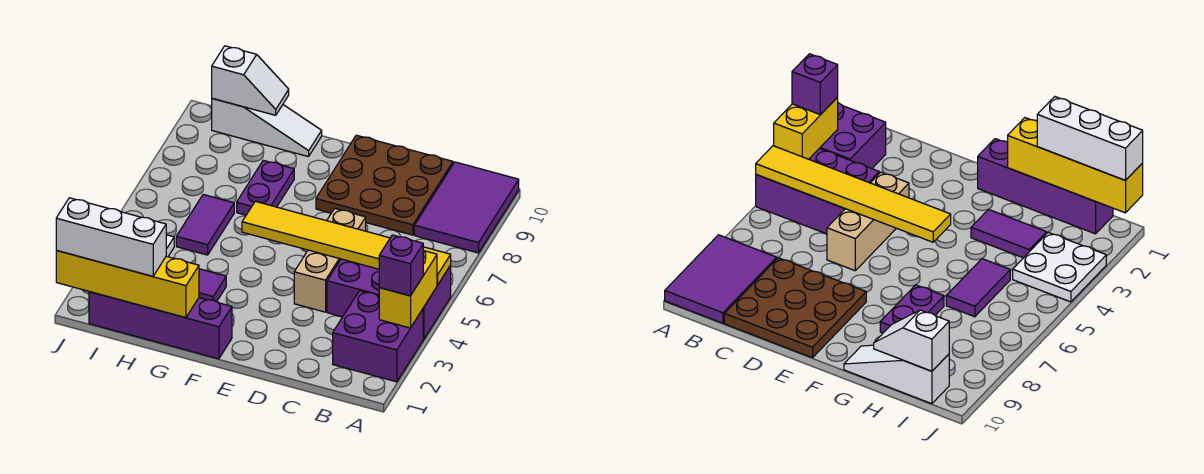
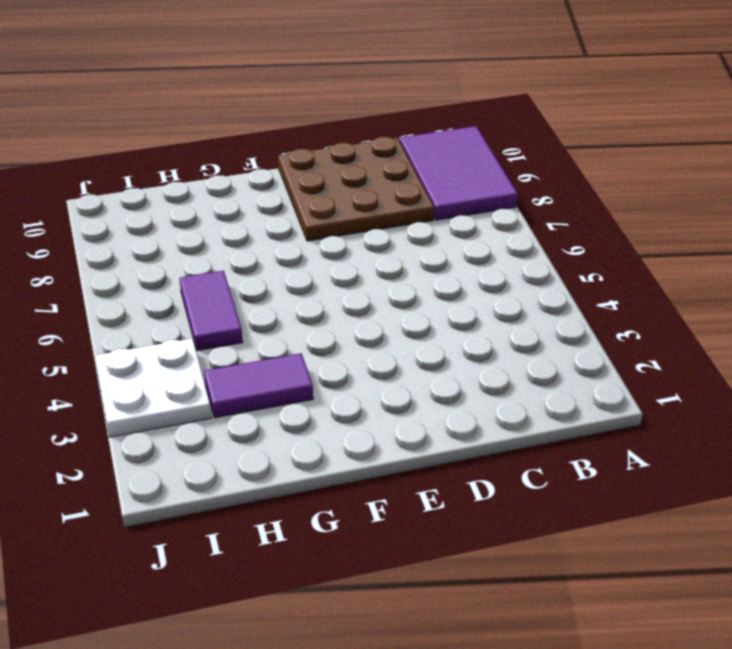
none -> purple brick A2:B3 level 1
none -> purple brick A4:C5 level 1
none -> tan brick D4:D6 level 1

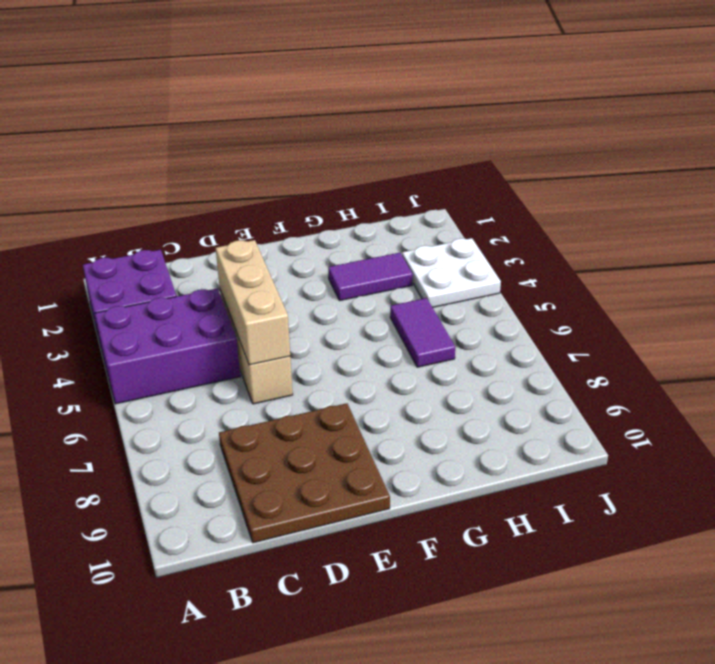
tan brick D4:D6 level 2 -> yellow tile A5:F5 level 2
none -> purple tile A8:B10 level 1
none -> purple brick F1:I1 level 1
none -> purple plate G7:G8 level 1

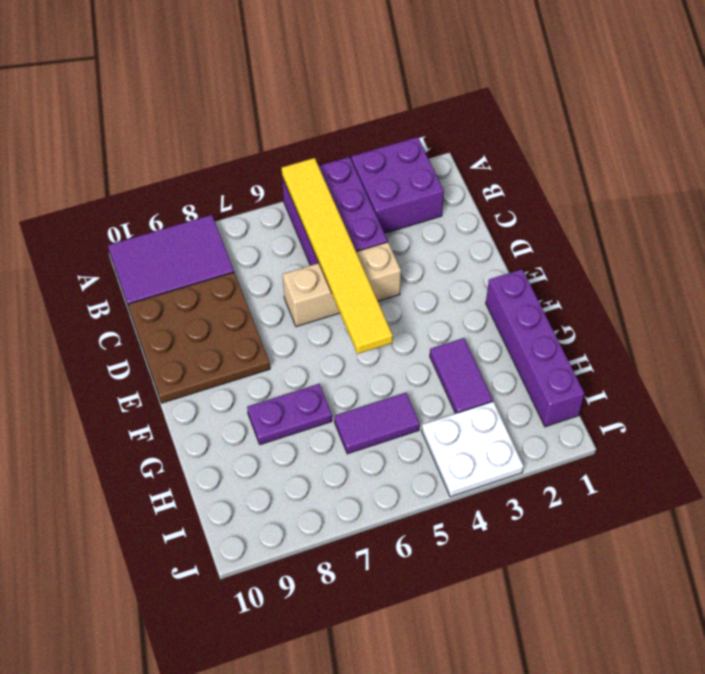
none -> white slope G10:I10 level 1 top I
none -> yellow brick A3:A4 level 2
none -> yellow brick G1:J1 level 2

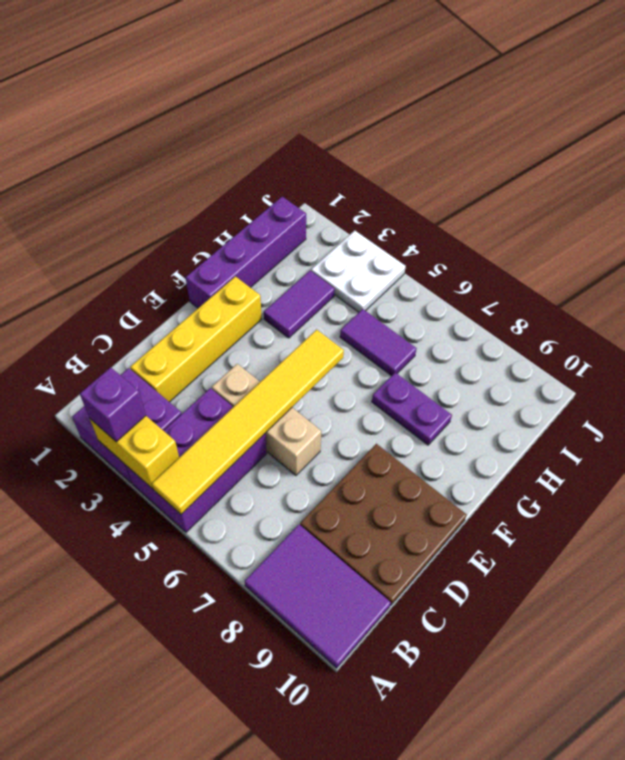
yellow brick C2:F2 level 1 -> yellow brick G1:J1 level 2
none -> white slope G10:I10 level 1 top I
none -> white slope H10:I10 level 2 top I
none -> white brick H1:J1 level 3

